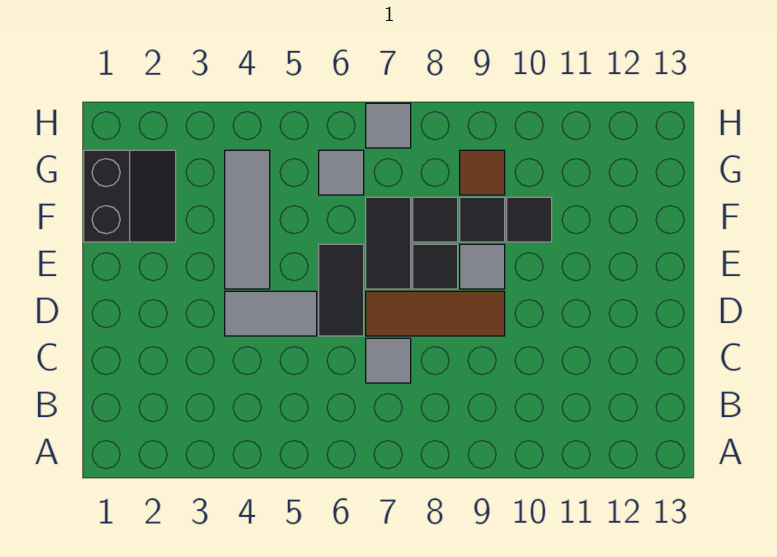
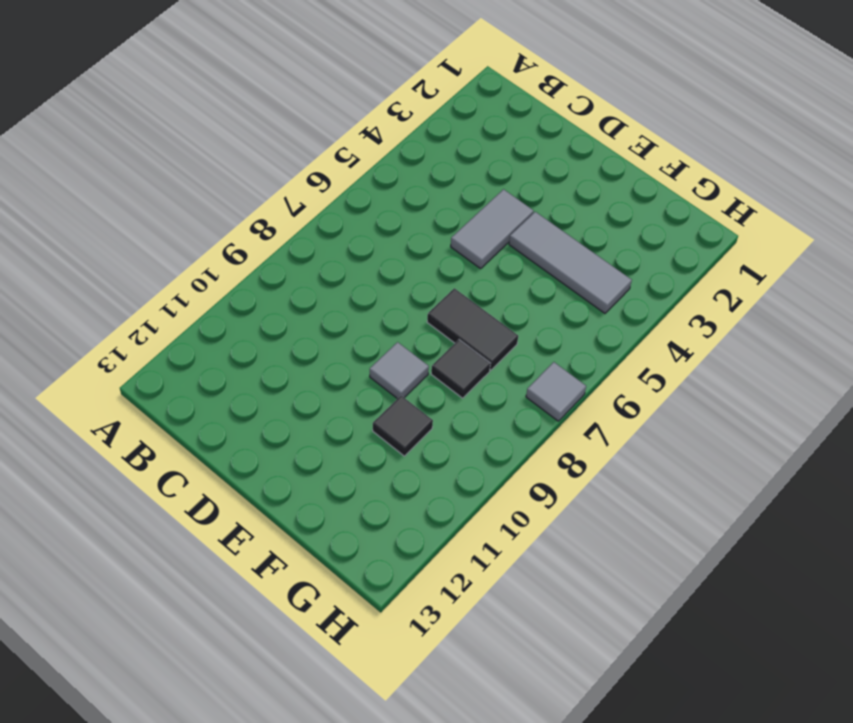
none -> grey tile C7 level 1
none -> black tile D6:E6 level 1
none -> brown tile D7:D9 level 1

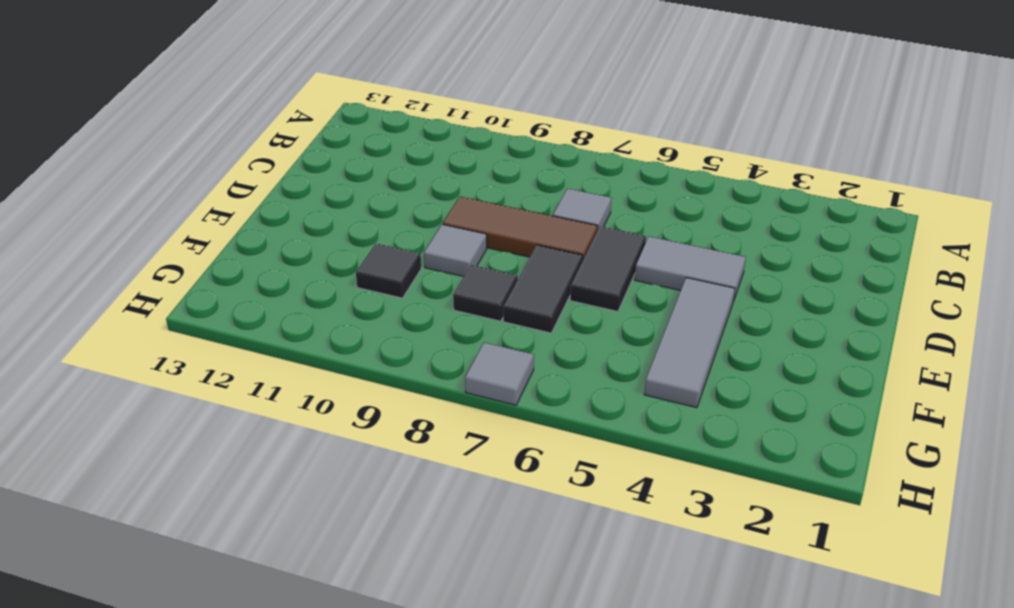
none -> black tile E8 level 1
none -> black slope F1:G2 level 1 top 1
none -> black tile F9 level 1

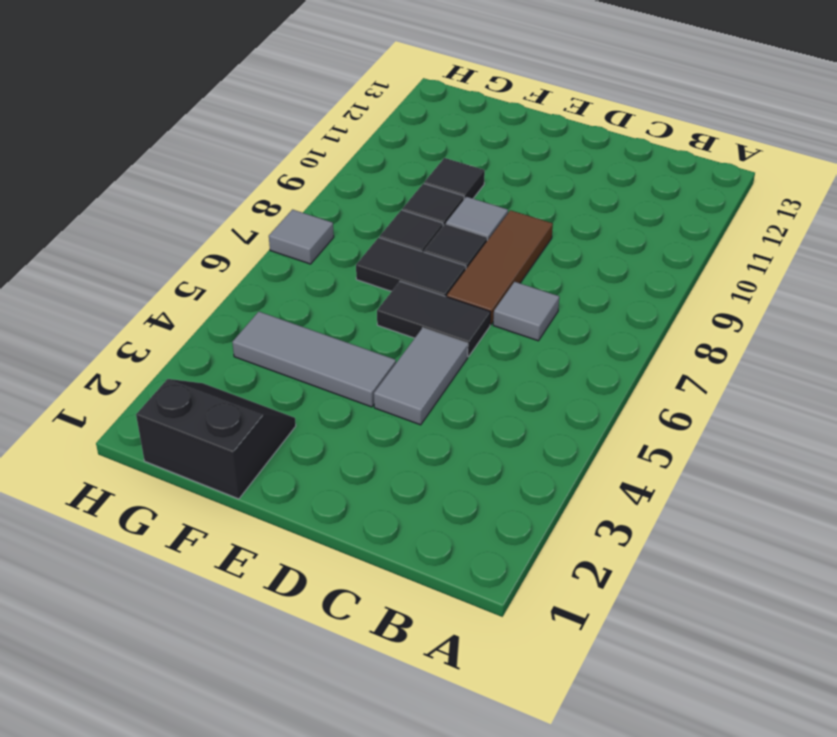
none -> grey tile G6 level 1
none -> brown tile G9 level 1

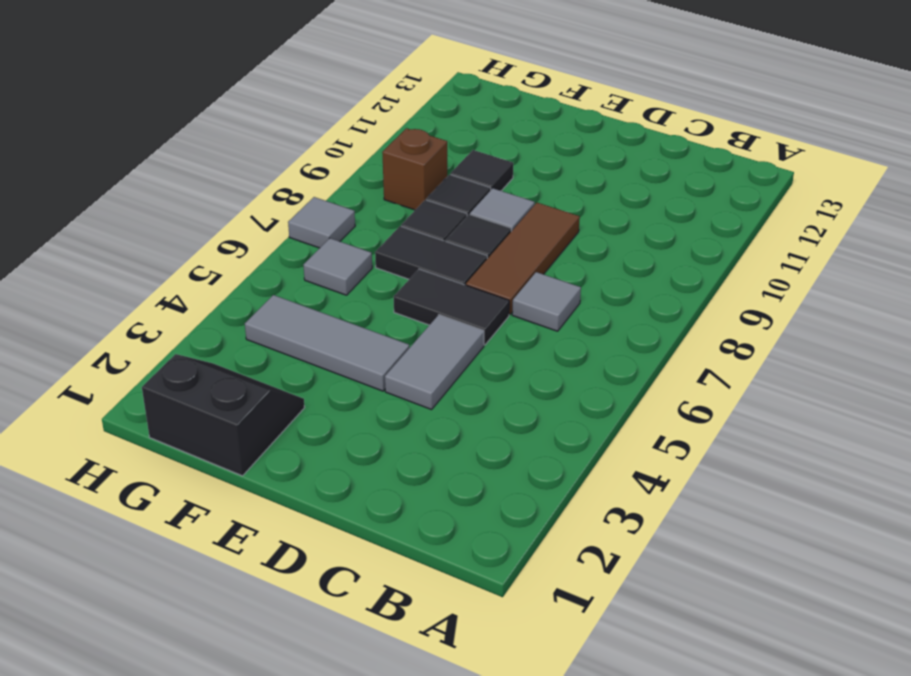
brown brick G9 level 1 -> brown tile G9 level 1

